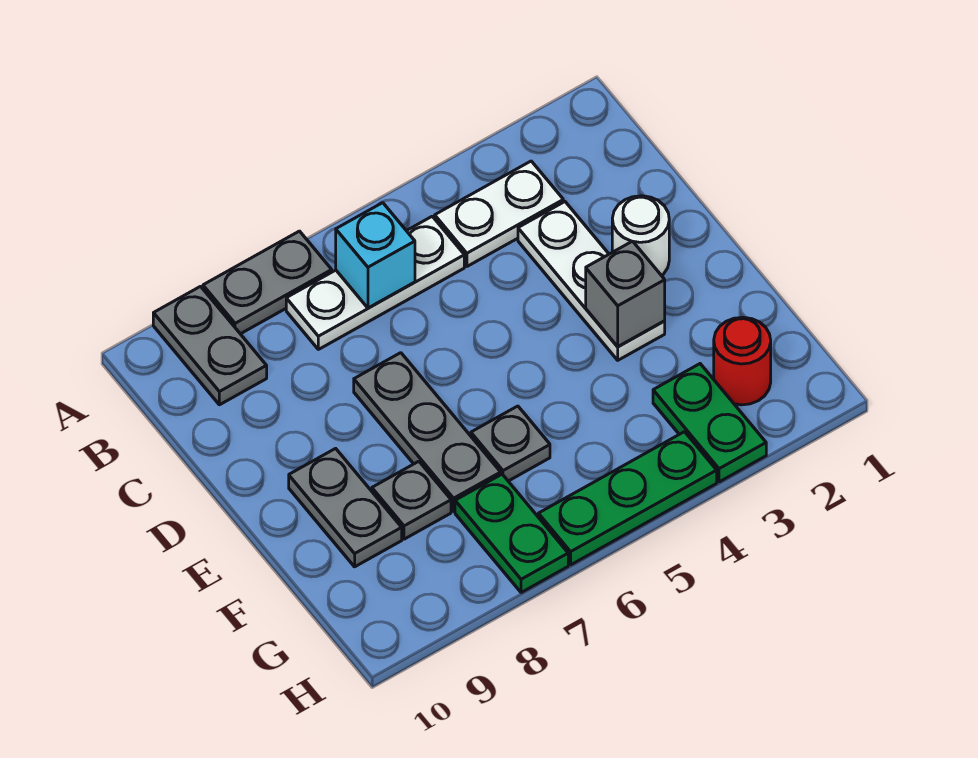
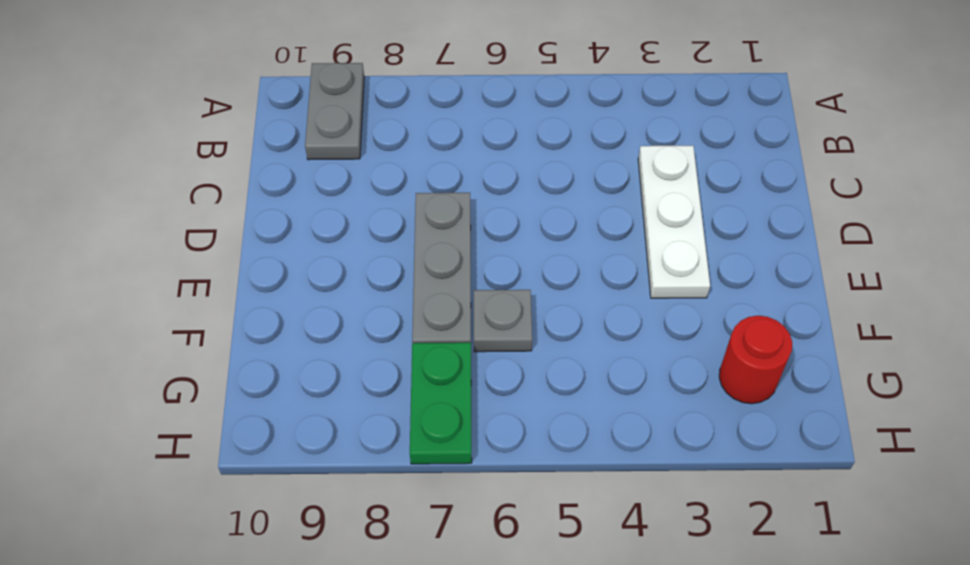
none -> grey plate A7:A8 level 1
none -> white plate B3:B4 level 1
none -> white plate B5:B7 level 1

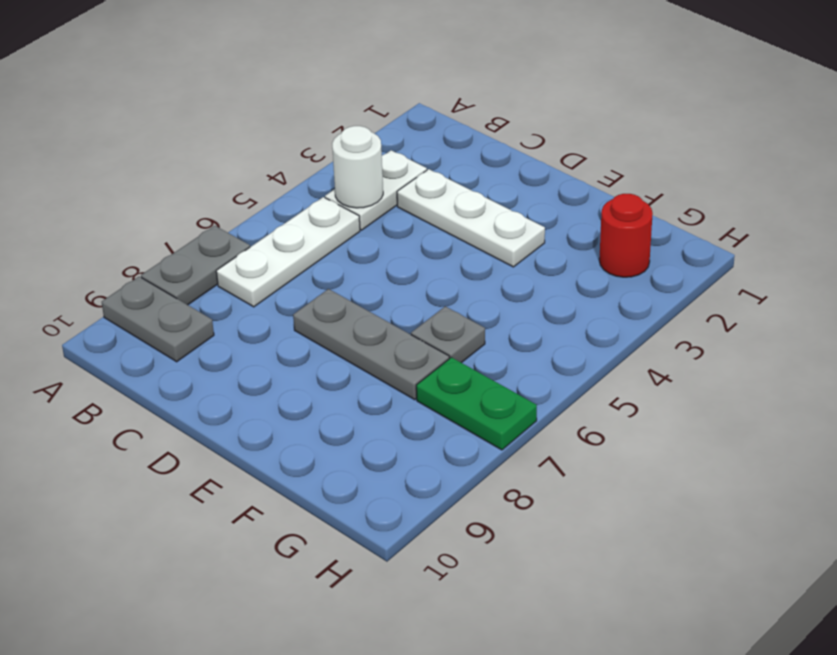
white round brick B4 level 2 -> white round brick D2 level 1
none -> grey plate E9:F9 level 1
none -> grey plate F8 level 1
none -> green plate G3:H3 level 1

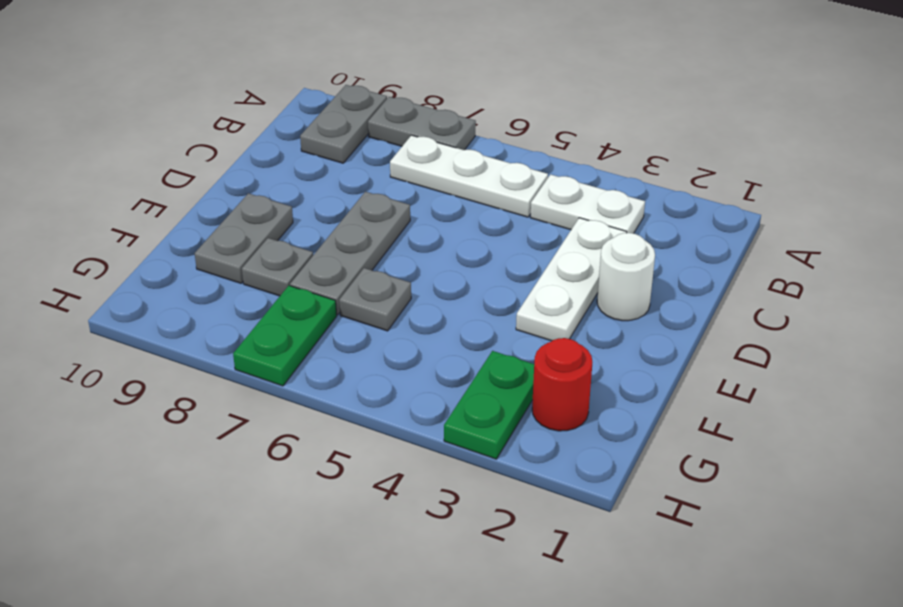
none -> green plate H4:H6 level 1
none -> cyan brick B6 level 2
none -> grey brick E3 level 2

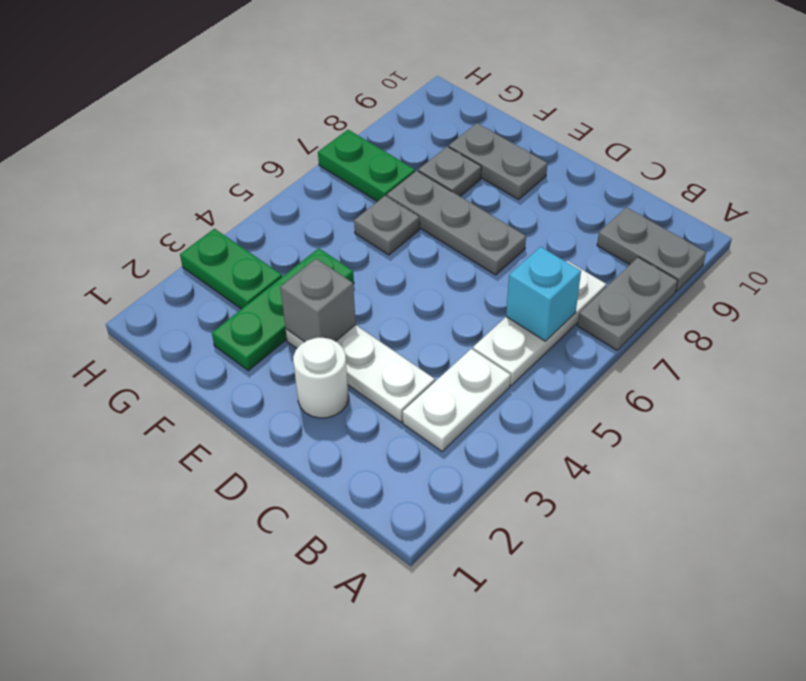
green plate F2:F4 level 1 -> green plate H4:H6 level 1
none -> red round brick G2 level 1

